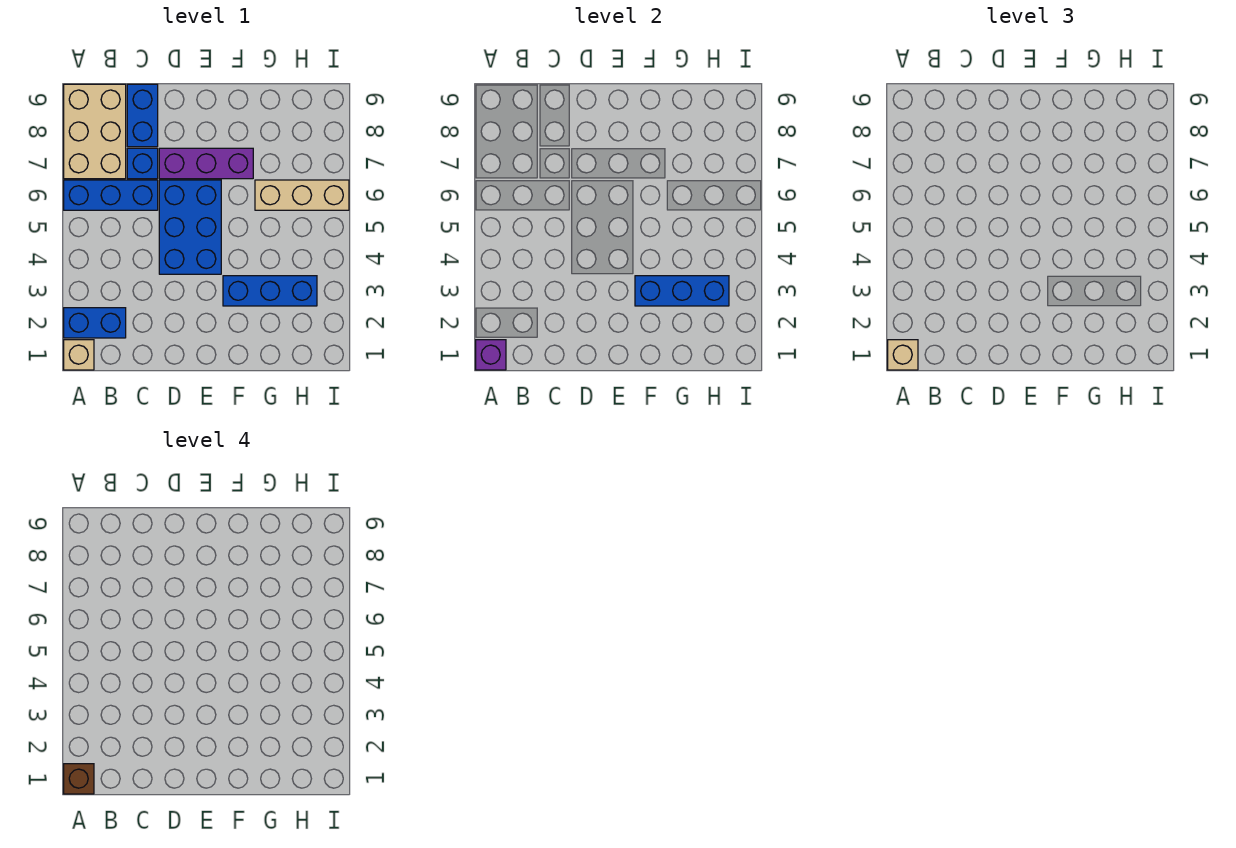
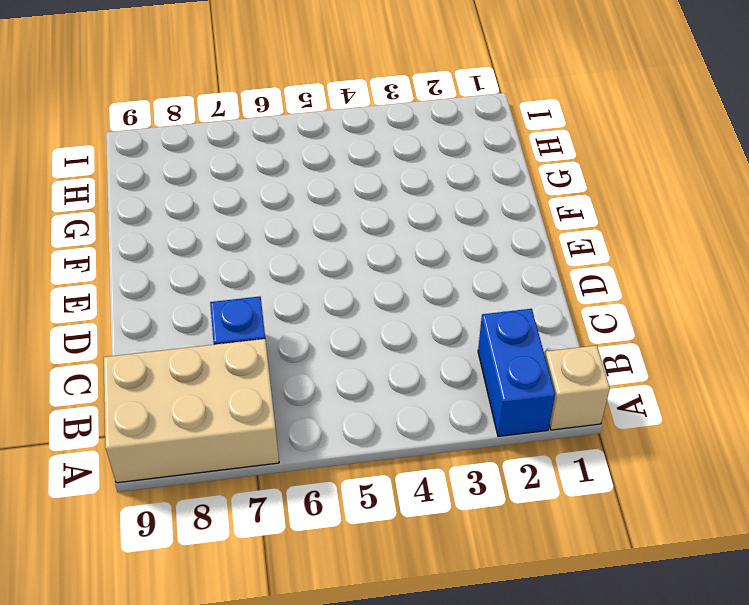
none -> blue brick A6:C6 level 1
none -> blue brick C8:C9 level 1
none -> blue brick D4:E6 level 1

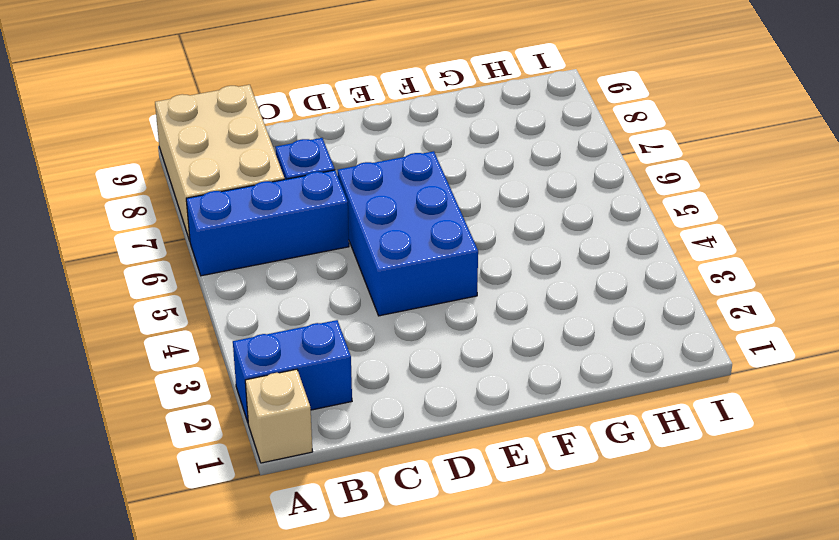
none -> blue brick C8:C9 level 1
none -> purple brick D7:F7 level 1
none -> blue brick F3:H3 level 1

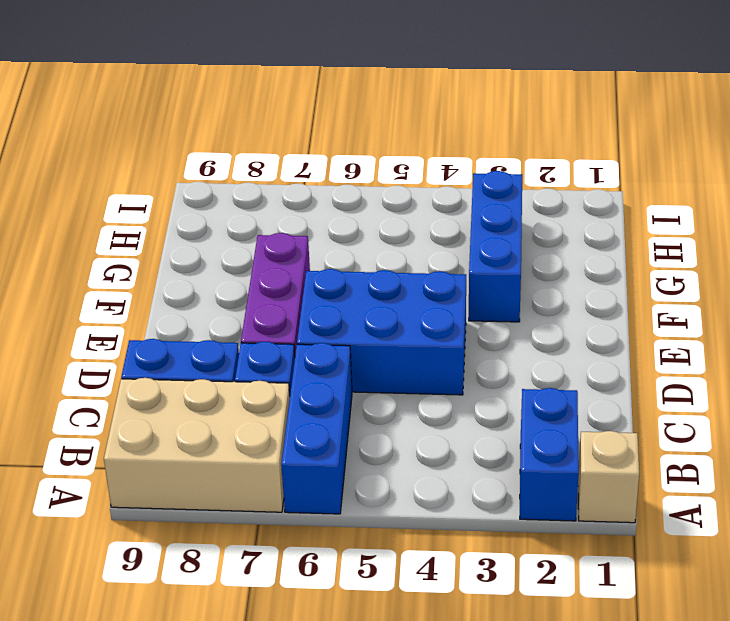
none -> tan brick G6:I6 level 1
none -> purple brick A1 level 2
none -> blue brick F3:H3 level 2

